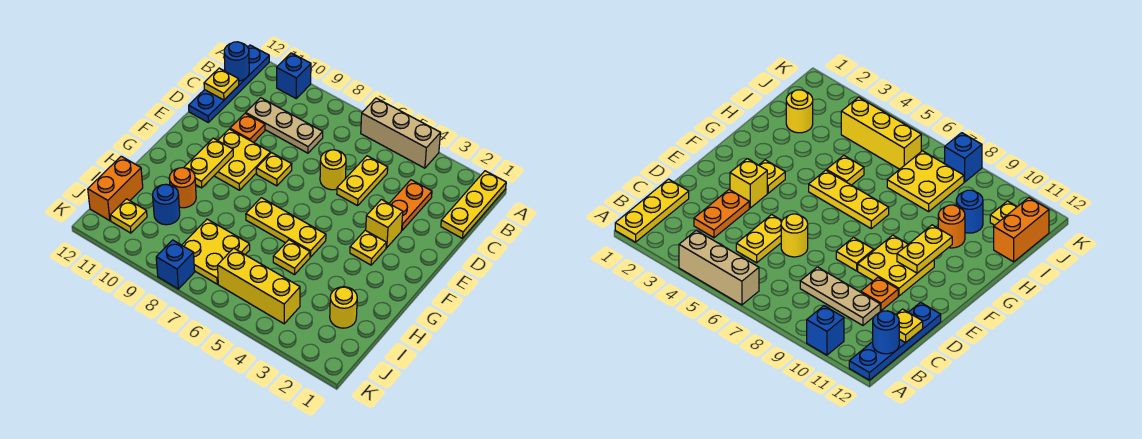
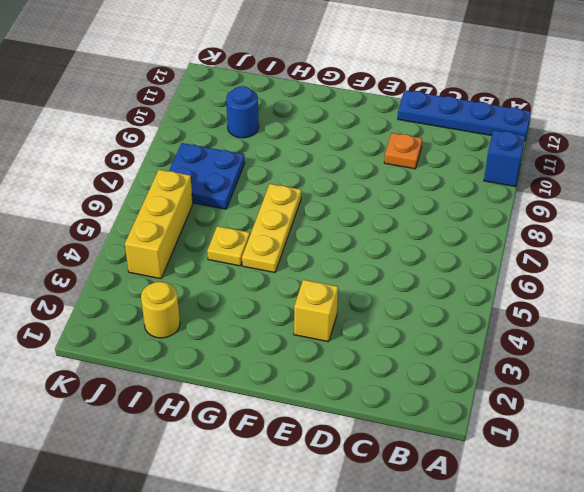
blue plate I7:J8 level 1 -> yellow plate I7:J8 level 1
none -> yellow plate A1:C1 level 1
none -> tan brick A4:A6 level 1
none -> orange plate C3:D3 level 1

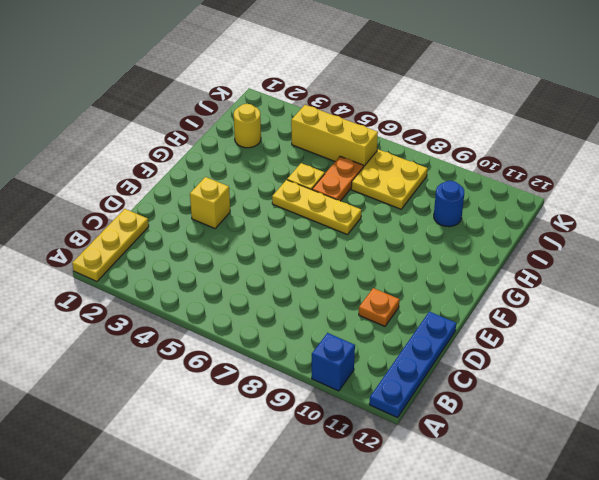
orange plate H6:I6 level 1 -> orange plate C3:D3 level 1
none -> tan brick A4:A6 level 1
none -> yellow plate C5:D5 level 1
none -> tan plate C8:C10 level 1

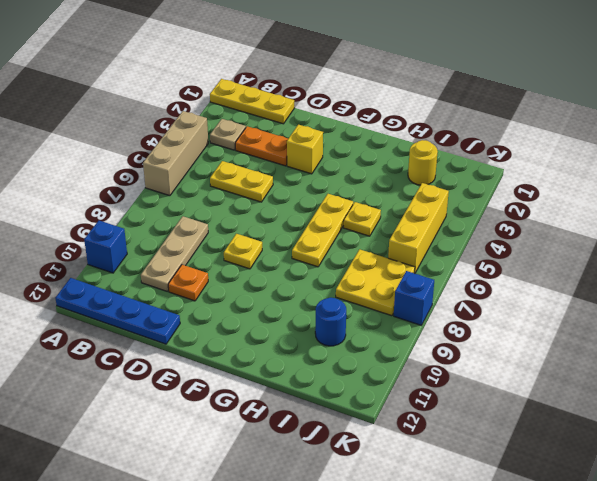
tan plate B3 level 1 -> none
none -> yellow round brick D6 level 1
none -> yellow plate E9:F10 level 1
none -> yellow plate F3 level 1

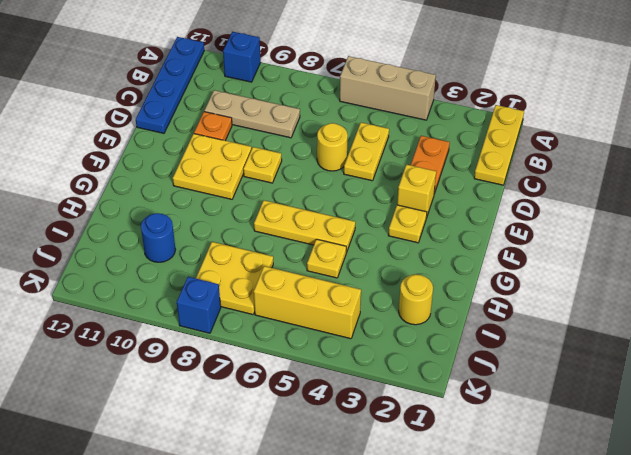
none -> orange round brick H10 level 1
none -> orange brick I12:J12 level 1
none -> yellow plate J11 level 1

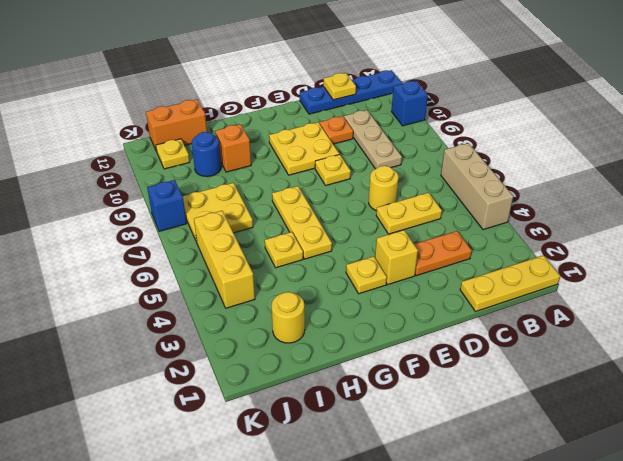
orange brick H10 level 1 -> orange round brick H10 level 1
none -> blue round brick B12 level 2
none -> yellow plate F10:G10 level 2

